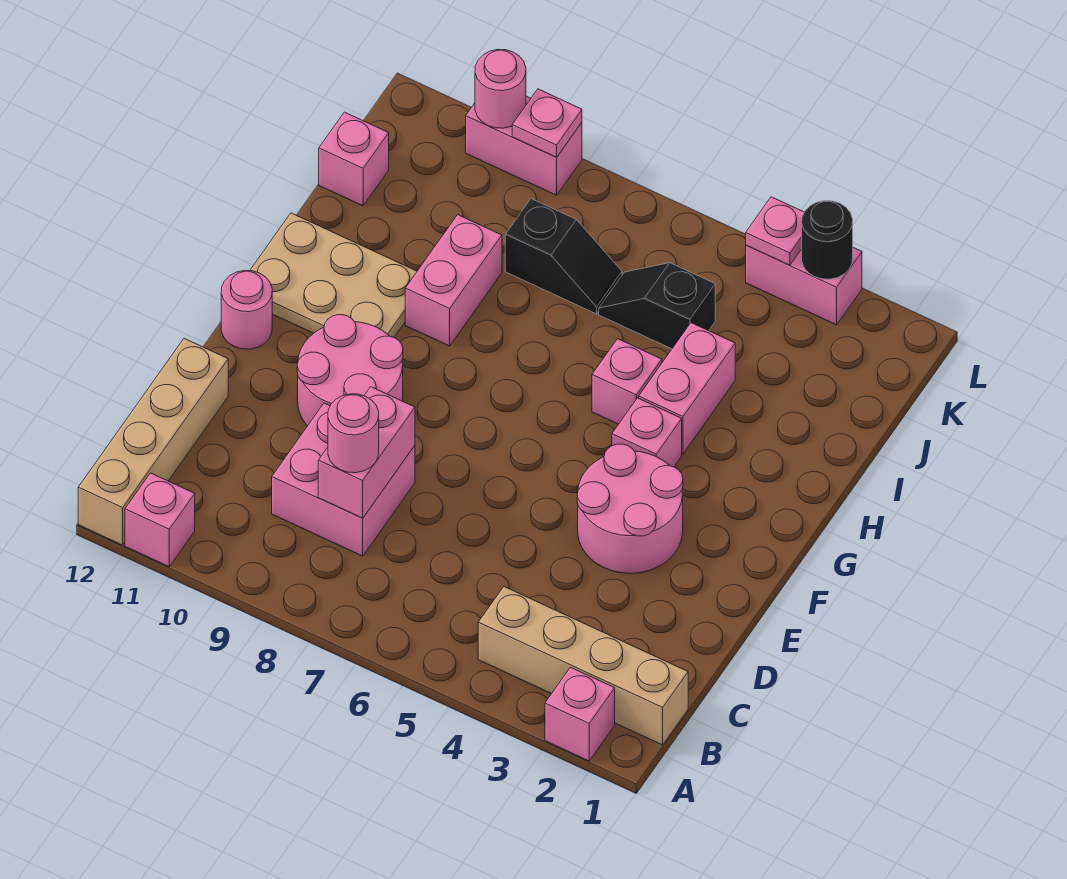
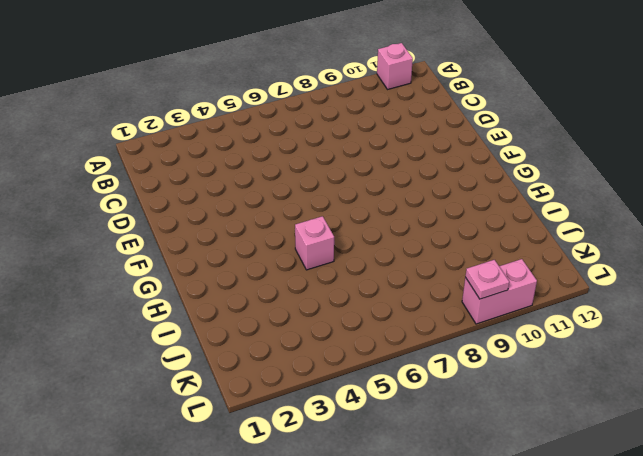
none -> pink brick A2 level 1
none -> tan brick A12:D12 level 1
none -> tan brick B1:B4 level 1

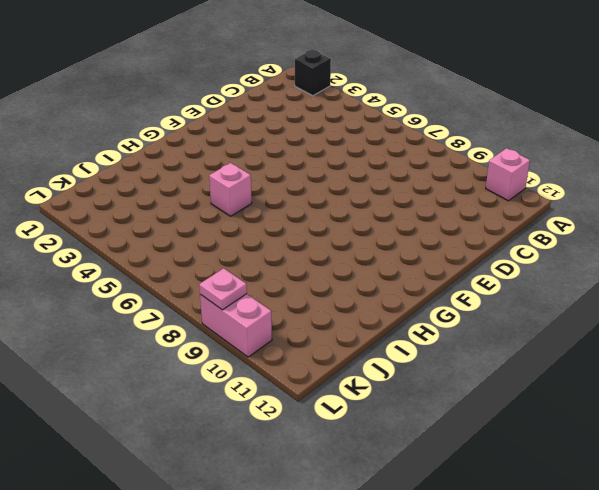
black brick A2 level 1 -> pink brick A2 level 1
none -> tan brick A12:D12 level 1
none -> tan brick B1:B4 level 1
none -> pink brick C8:D9 level 1

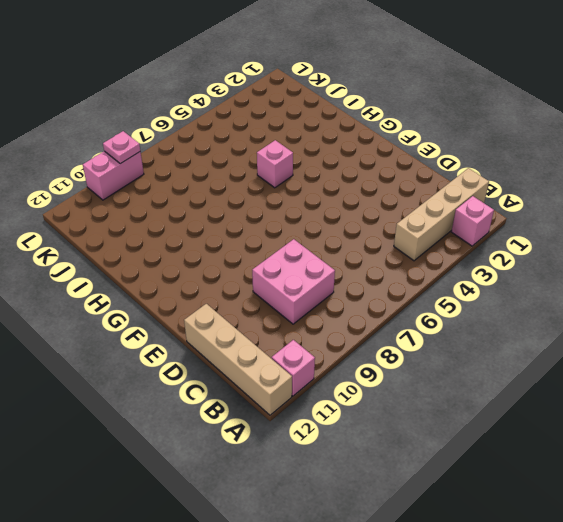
none -> pink round brick E3:F4 level 1
none -> pink round brick E9:F10 level 1
none -> pink round brick F12 level 1

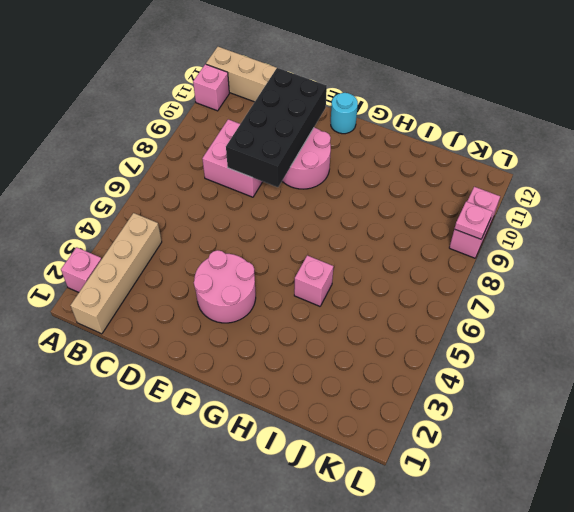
black brick D8:E11 level 2 -> pink brick C8:D8 level 2
cyan round brick F12 level 1 -> pink round brick F12 level 1
none -> pink brick G4 level 1
none -> tan plate G10:H12 level 1
none -> pink brick H4:I4 level 1

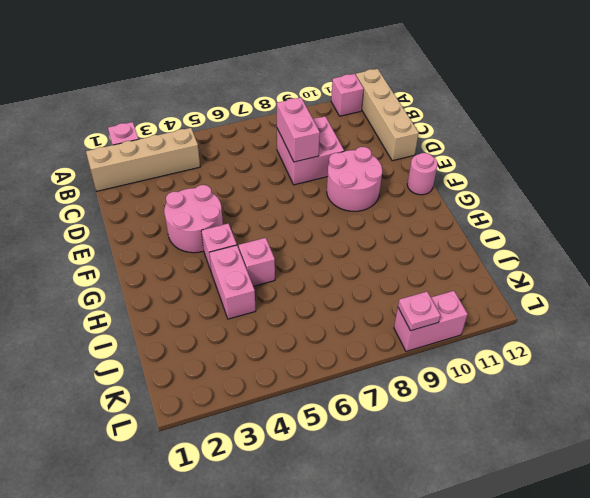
none -> tan plate G10:H12 level 1
none -> pink brick H9:I9 level 1
none -> black slope J5:J6 level 1 top 5

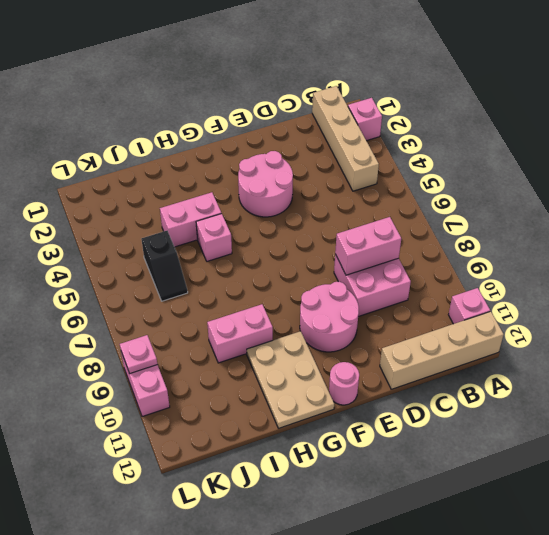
none -> pink brick G4 level 1
none -> black slope J7:J8 level 1 top 8
none -> pink brick J12 level 1

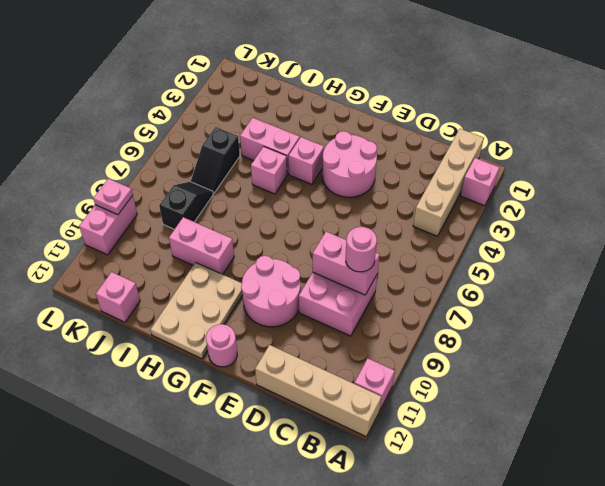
none -> pink brick L3:L4 level 1
none -> black round brick L3 level 2
none -> pink plate L4 level 2

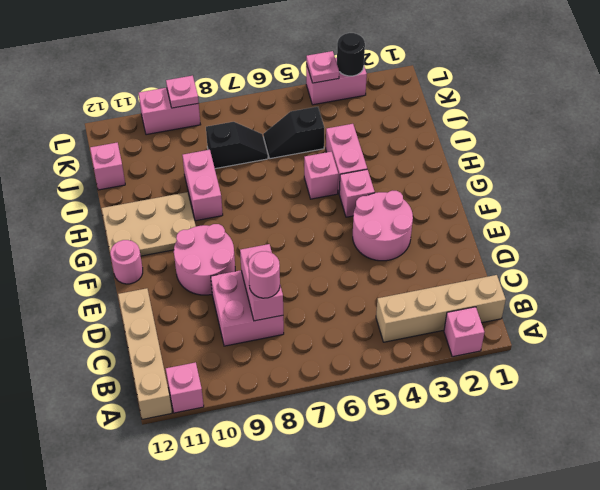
none -> pink round brick L10 level 2

